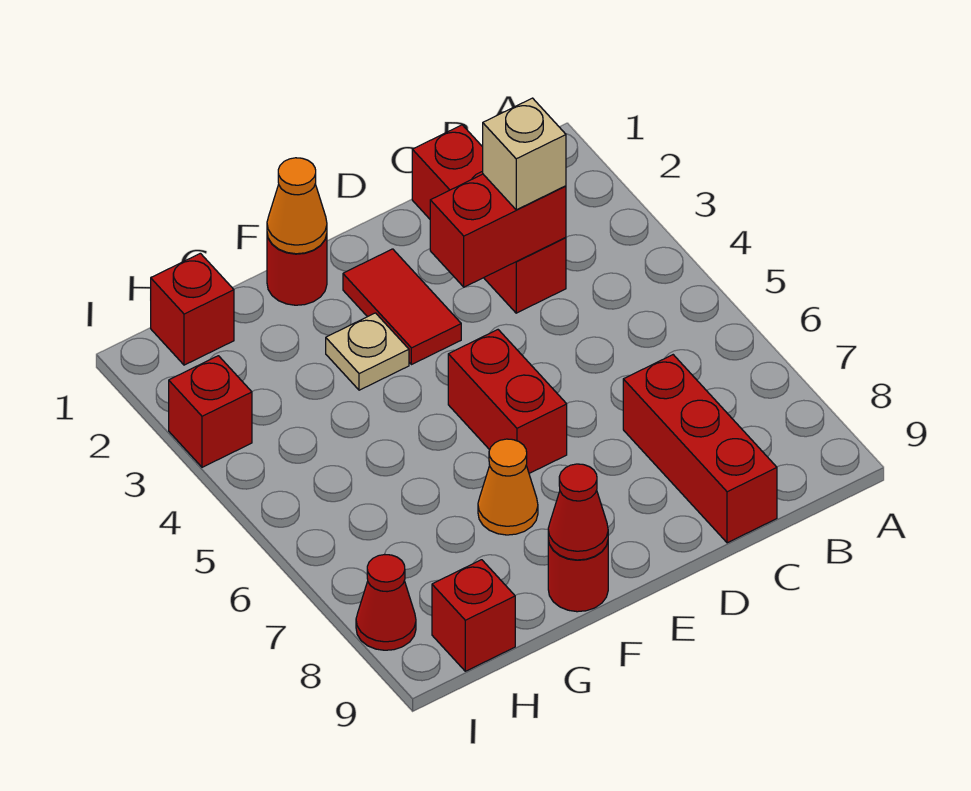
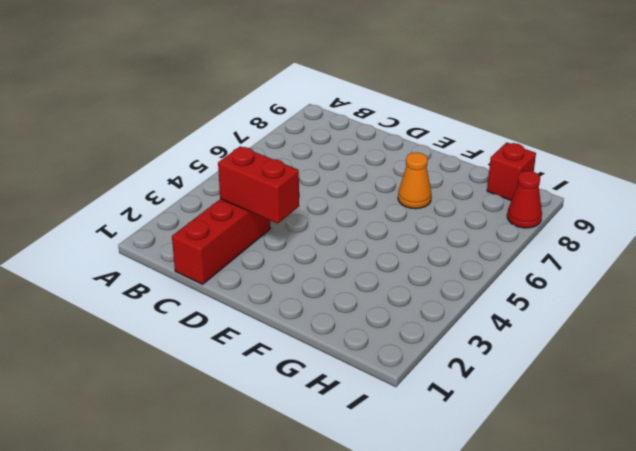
none -> red brick C7:C9 level 1
none -> red tile E2:E3 level 1
none -> red brick E5:E6 level 1

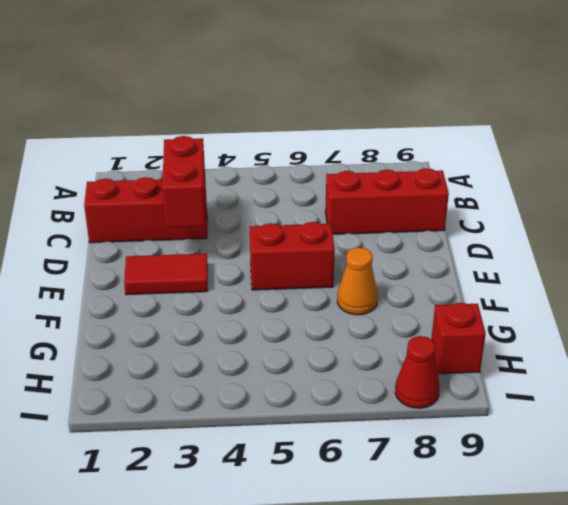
none -> red round brick F1 level 1
none -> tan plate F3 level 1
none -> red round brick F9 level 1

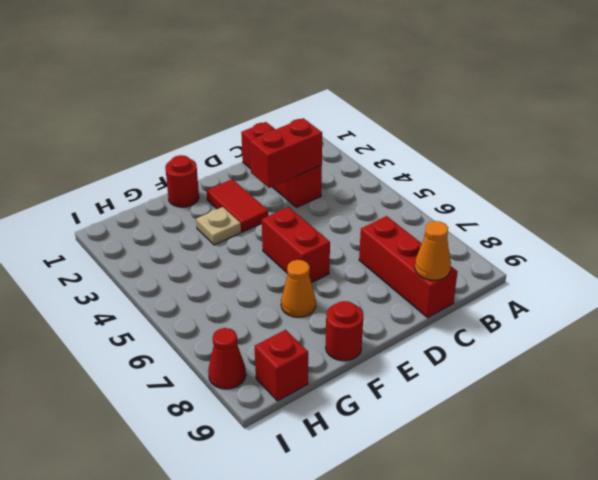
orange cone C9 level 2 -> orange cone F1 level 2
none -> red brick H1 level 1
none -> red brick I3 level 1
none -> red cone F9 level 2

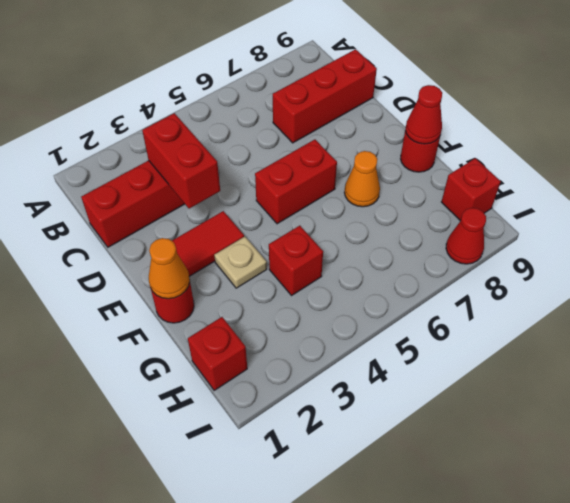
red brick G4 level 1 -> red brick I3 level 1
none -> tan brick C3 level 3

